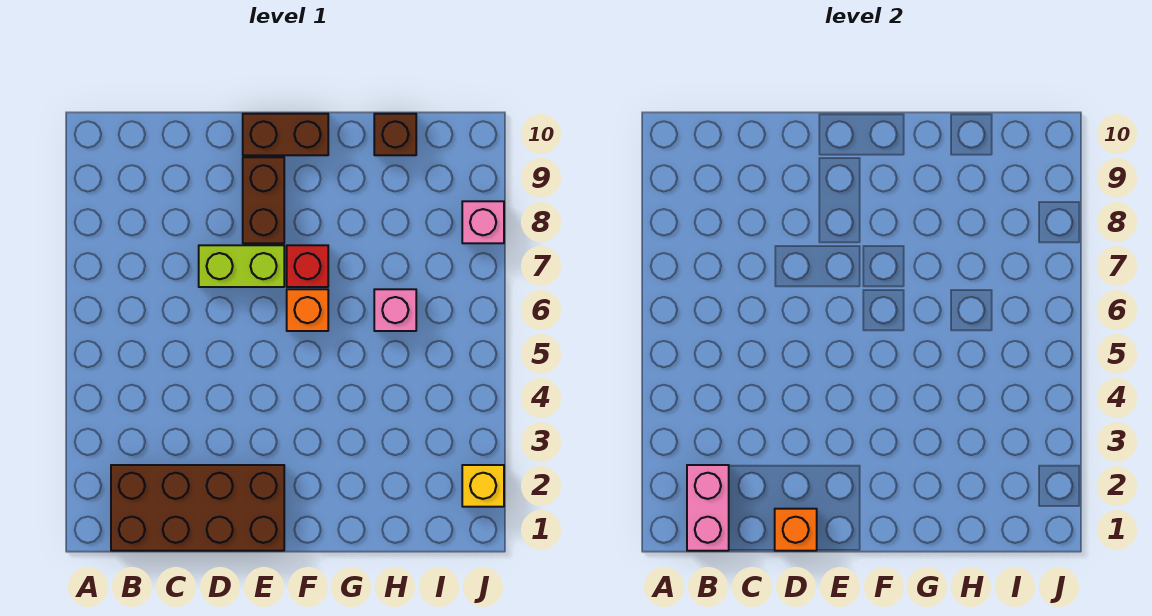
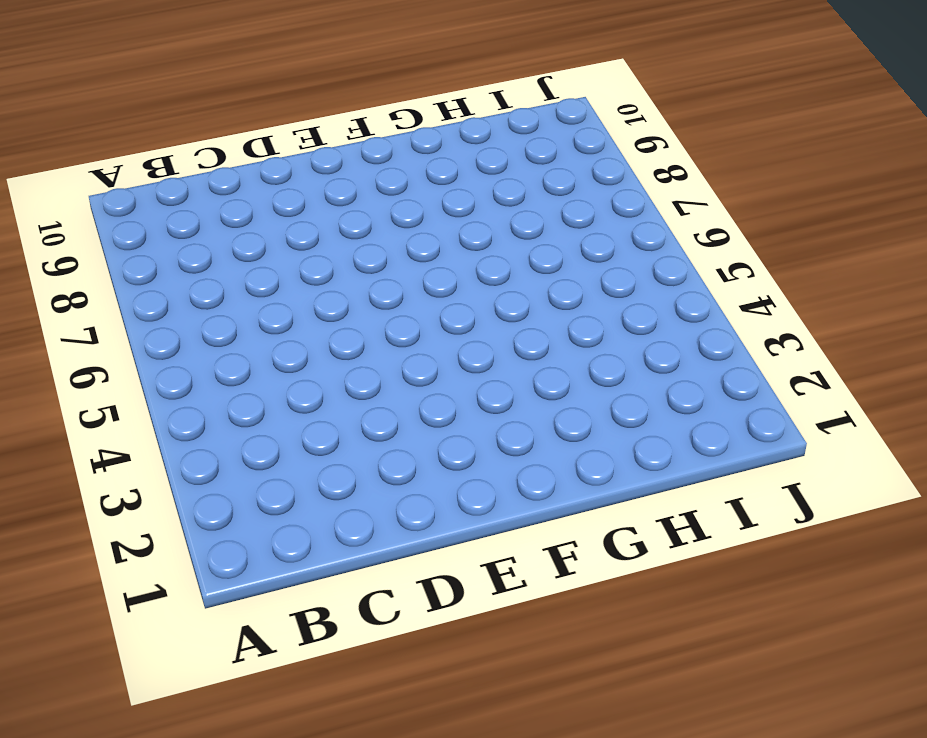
none -> brown brick B1:E2 level 1
none -> lime brick D7:E7 level 1
none -> brown brick E8:E9 level 1

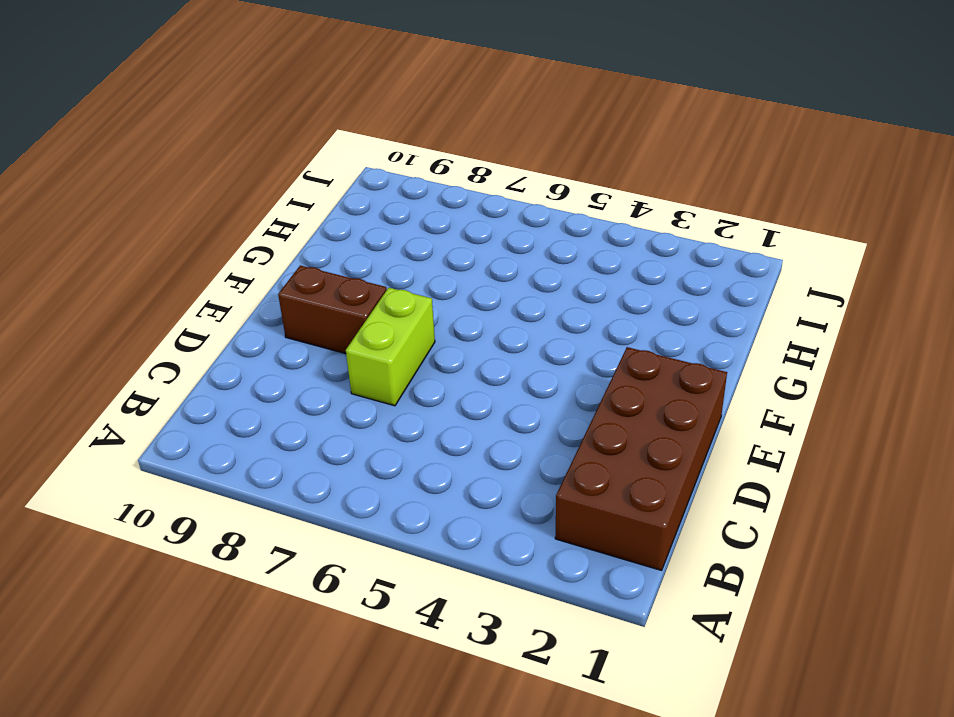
none -> brown brick E10:F10 level 1
none -> orange brick F6 level 1
none -> red brick F7 level 1

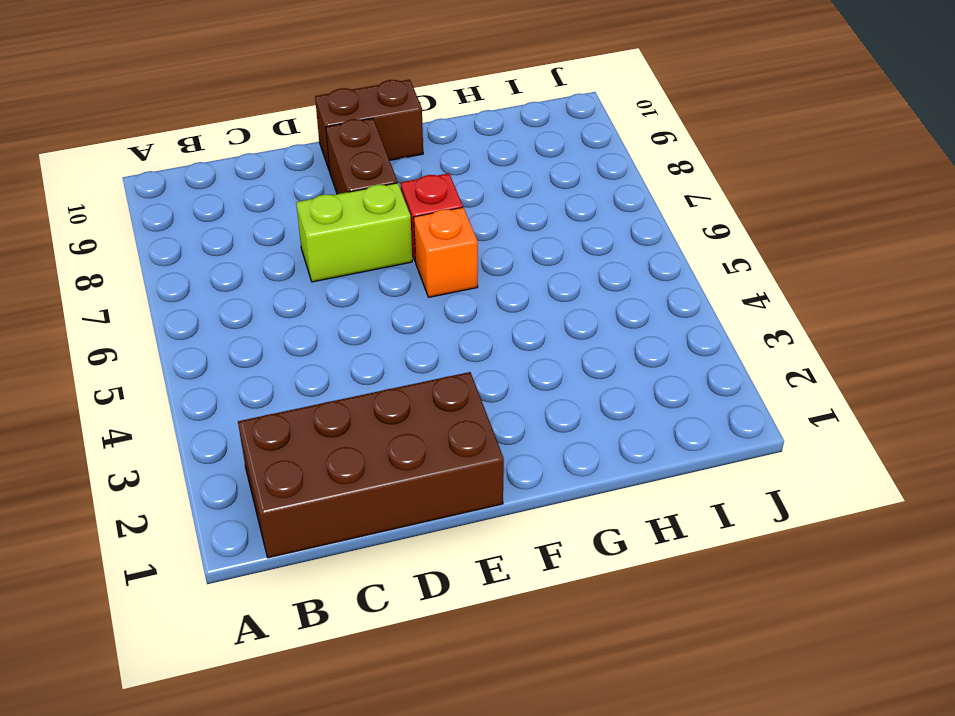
none -> pink brick H6 level 1
none -> brown brick H10 level 1
none -> yellow brick J2 level 1

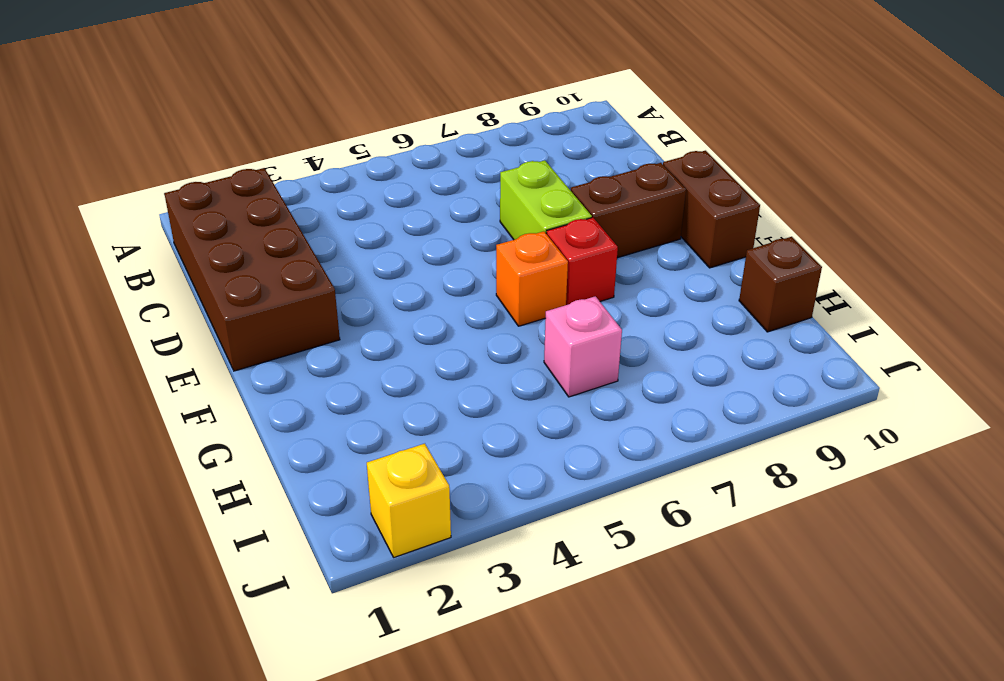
none -> pink brick J8 level 1
none -> pink brick B1:B2 level 2
none -> orange brick D1 level 2

